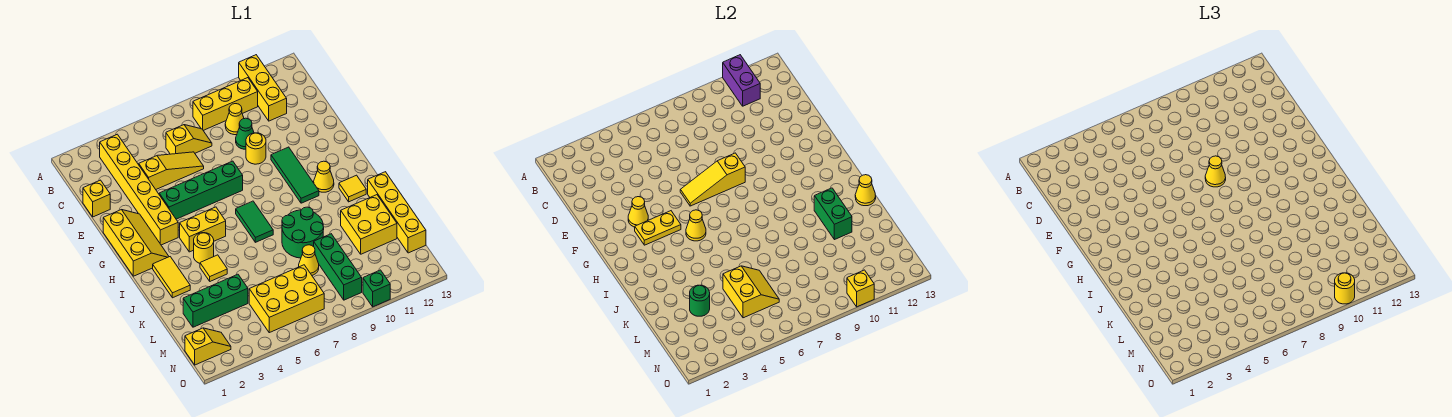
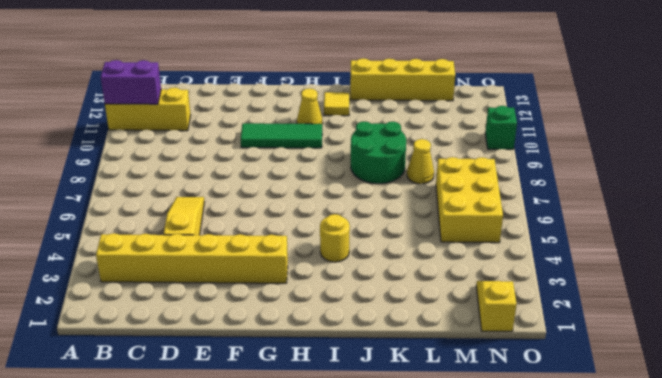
none -> yellow brick B8:B10 level 1
none -> yellow slope C6:C7 level 1 top 6
none -> yellow cone C9 level 1
none -> yellow brick D1 level 1

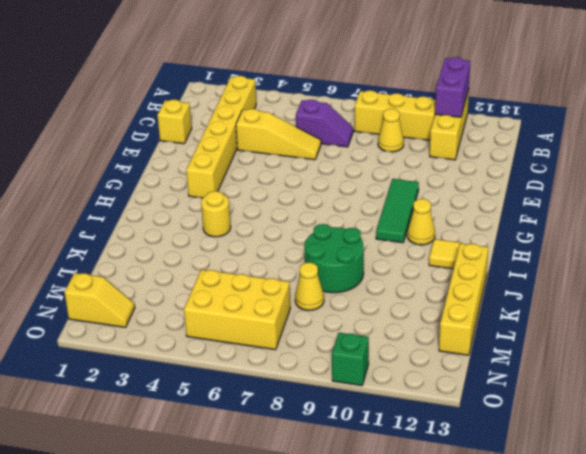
purple slope C6:C7 level 1 top 6 -> yellow slope C6:C7 level 1 top 6
none -> green cone D9 level 1
none -> yellow round brick E9 level 1
none -> yellow slope F1:H2 level 1 top 1
none -> green brick F4:F7 level 1

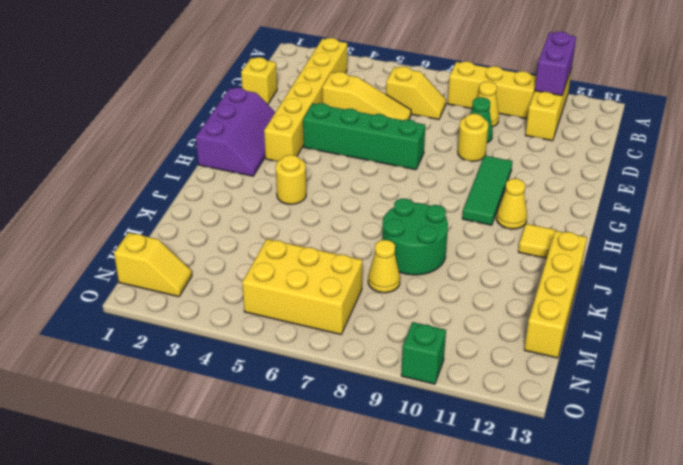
purple slope F1:H2 level 1 top 1 -> yellow slope F1:H2 level 1 top 1
none -> yellow brick H4:H5 level 1
none -> green tile H7:I7 level 1
none -> yellow tile I2:J2 level 1
none -> yellow tile J4 level 1

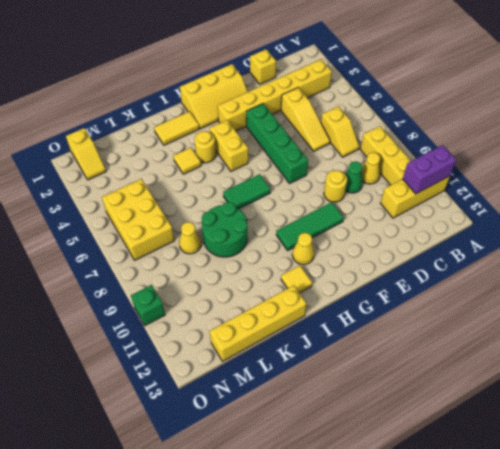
none -> yellow brick K11:L12 level 1
none -> green brick L2:L4 level 1
none -> green brick L9:N9 level 1
none -> yellow cone F3 level 2

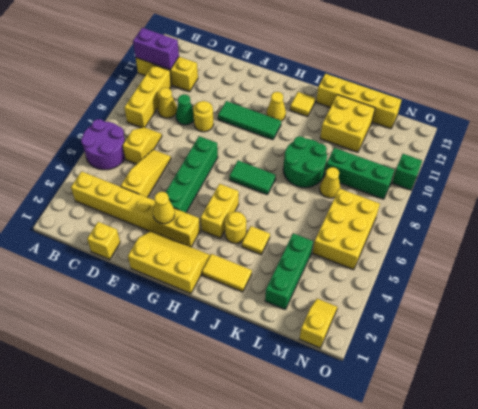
purple round brick A5:B6 level 1 -> none
none -> yellow slope F6:F8 level 2 top 8
none -> yellow plate G3:G4 level 2
none -> yellow cone H5 level 2
none -> green brick J11:K11 level 2

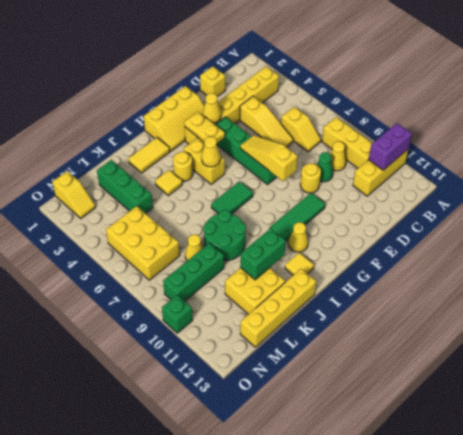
none -> yellow cone J13 level 2
none -> green round brick L3 level 2
none -> yellow slope L5:M6 level 2 top 5
none -> yellow brick O10 level 2

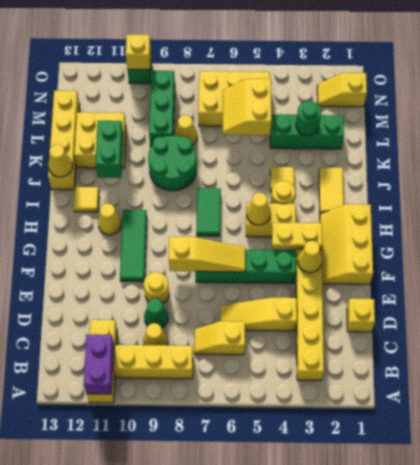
none -> yellow cone F8 level 3
none -> yellow round brick O10 level 3

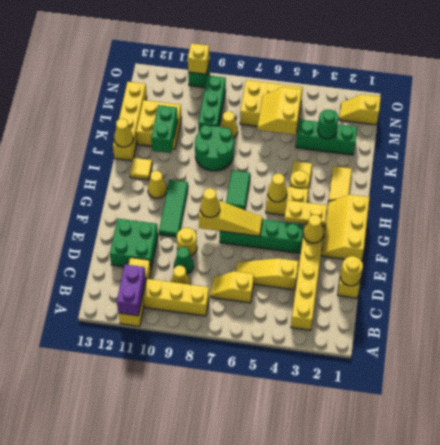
yellow round brick D1 level 2 -> yellow round brick O10 level 3
green brick D11:E12 level 1 -> none

